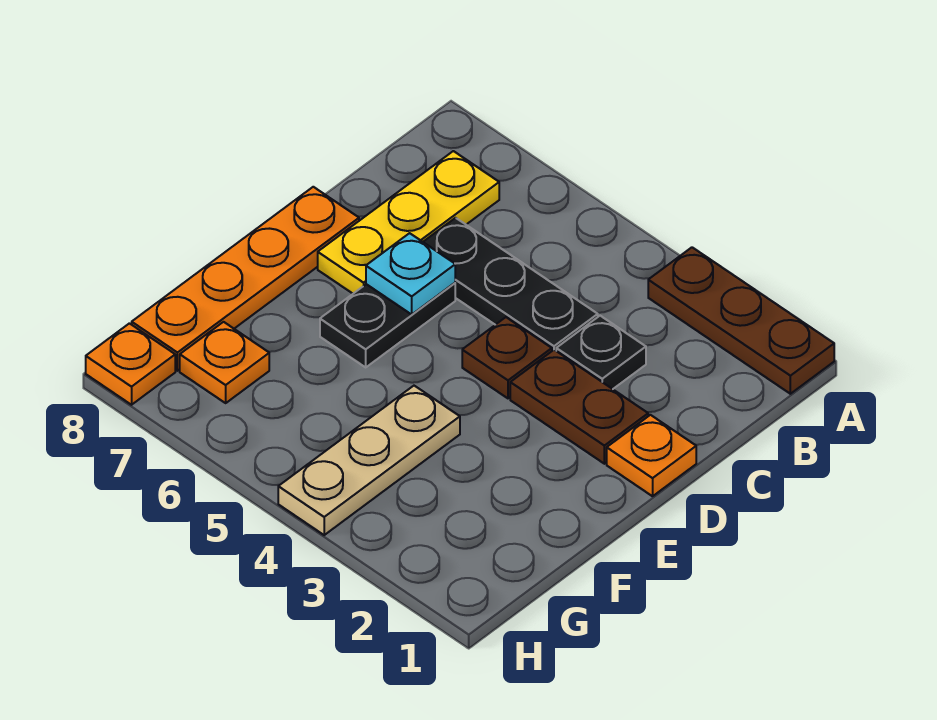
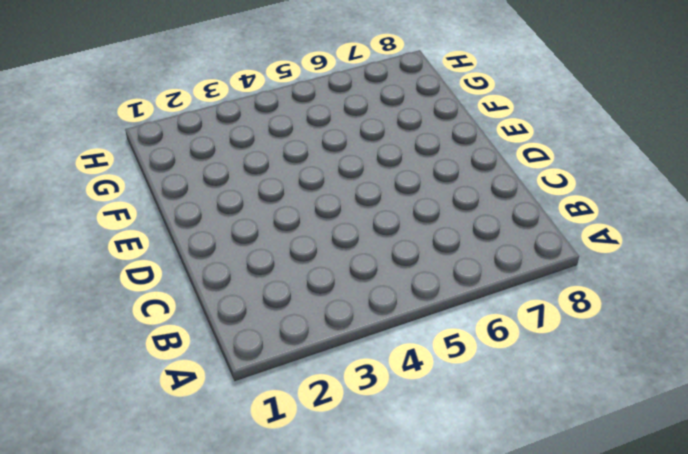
none -> brown plate A1:A3 level 1
none -> yellow plate B7:D7 level 1
none -> black plate C3 level 1

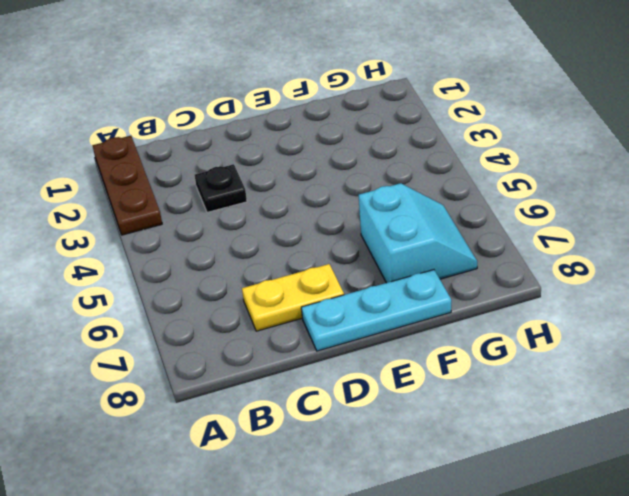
yellow plate C7:D7 level 1 -> yellow plate B7:D7 level 1
cyan plate D8:F8 level 1 -> orange plate D8:G8 level 1
cyan slope F6:G7 level 1 top F -> orange plate G7 level 1
none -> black plate C4:C6 level 1
none -> orange plate D1 level 1
none -> brown plate D2:D3 level 1

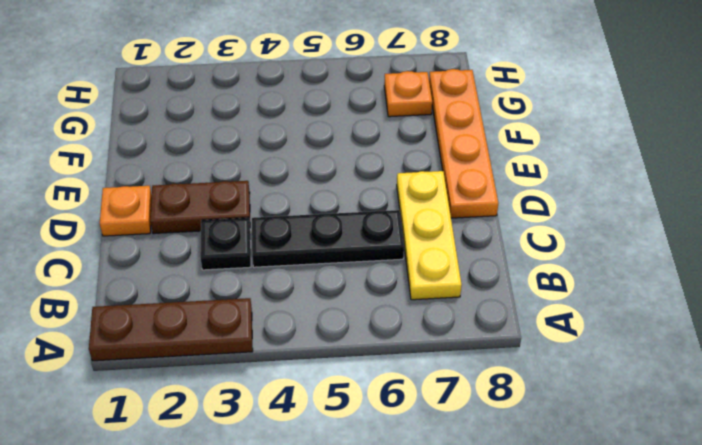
none -> brown plate D4 level 1
none -> black plate D6:E6 level 1
none -> tan plate F4:H4 level 1

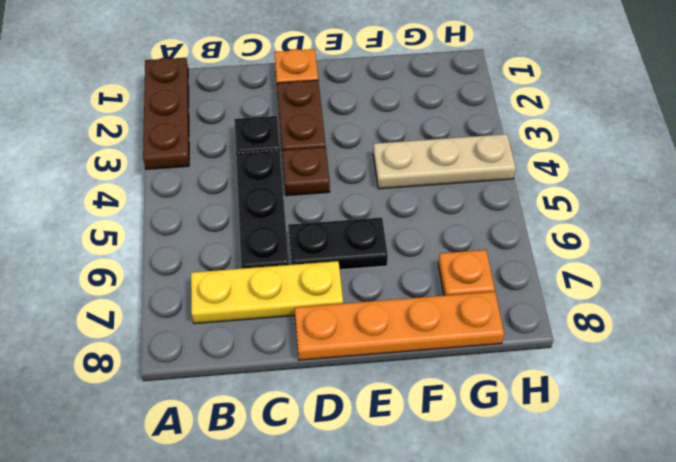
none -> orange plate H8 level 1
none -> cyan plate D6 level 2

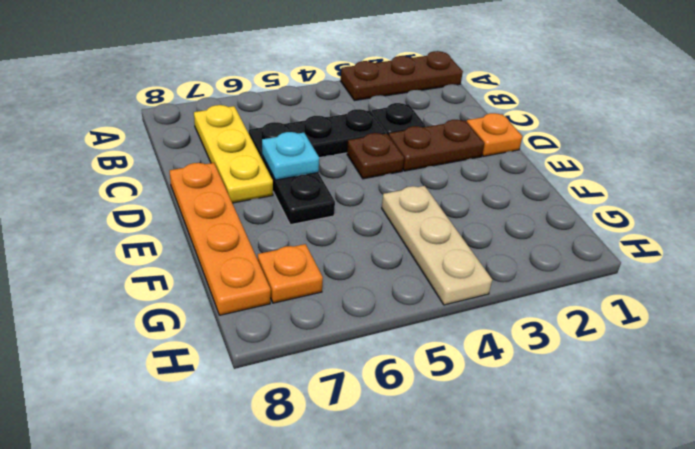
none -> orange plate H8 level 1

